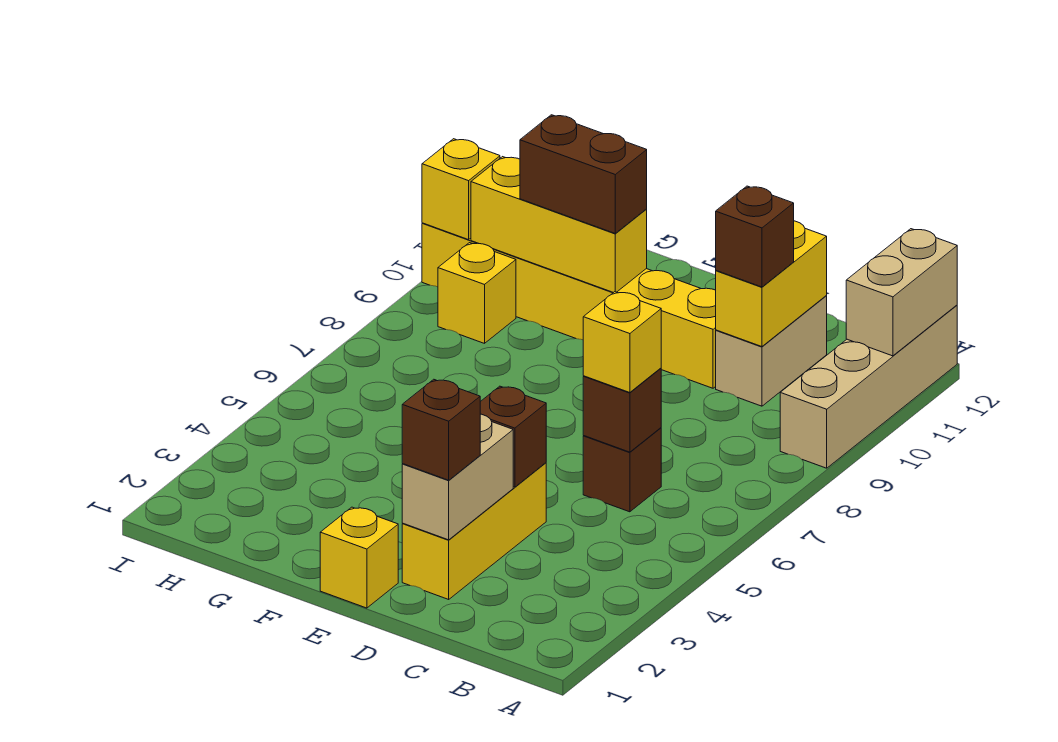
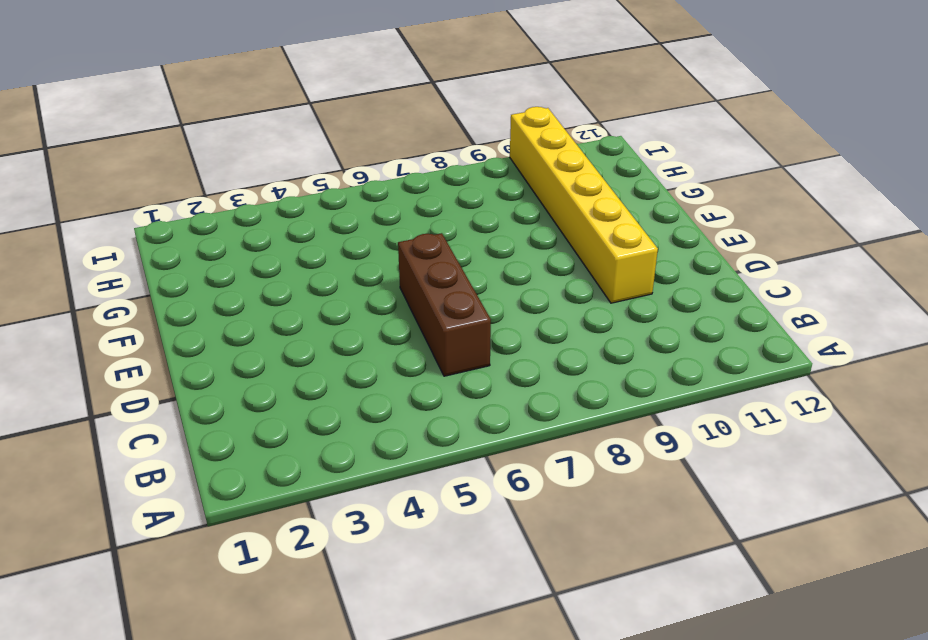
brown brick C6:E6 level 1 -> brown brick C6 level 1
none -> tan brick A9:A12 level 1
none -> tan brick C10:C11 level 1
none -> yellow brick D2:D4 level 1

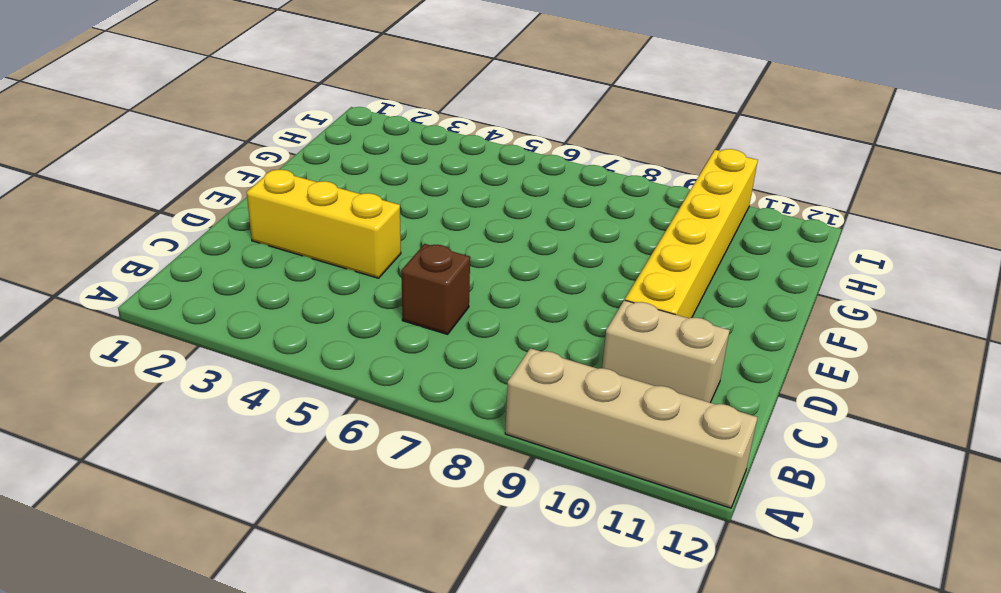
none -> yellow brick E1 level 1
none -> yellow brick H9 level 1
none -> tan brick A11:A12 level 2

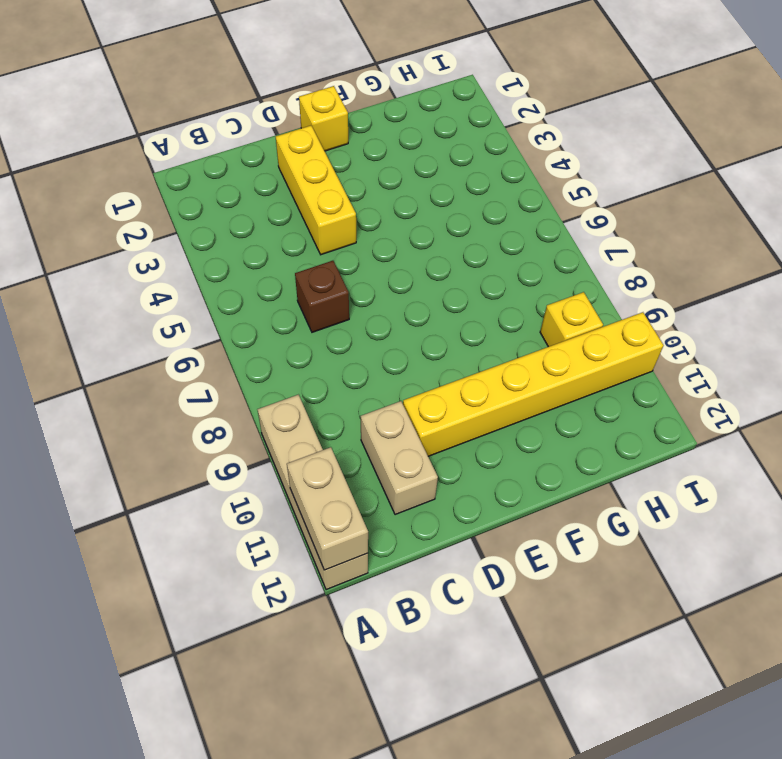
none -> brown brick C6 level 2
none -> yellow brick C10:C11 level 2
none -> tan brick D2:D3 level 2

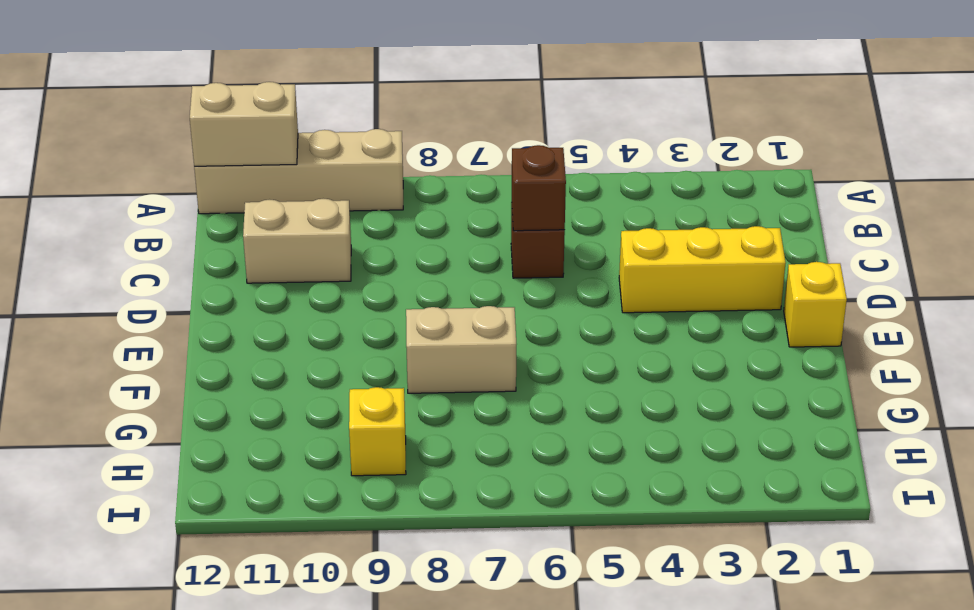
tan brick F7:F8 level 1 -> tan brick D2:D3 level 2
none -> yellow brick D10:I10 level 1
none -> yellow brick C10:C11 level 2
none -> brown brick D4 level 2

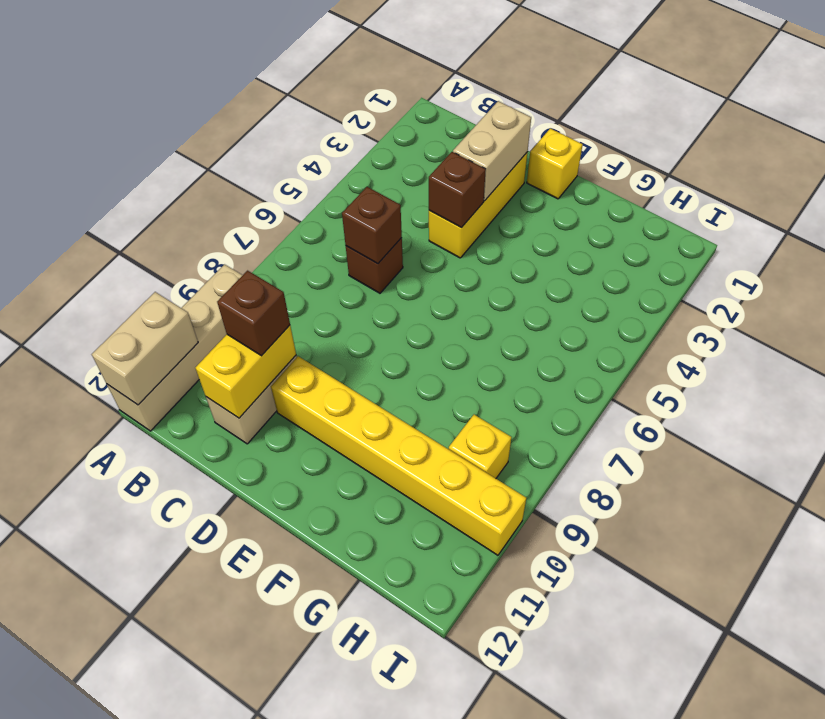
none -> yellow brick F10:H10 level 2
none -> yellow brick I10 level 2
none -> yellow brick C6 level 3

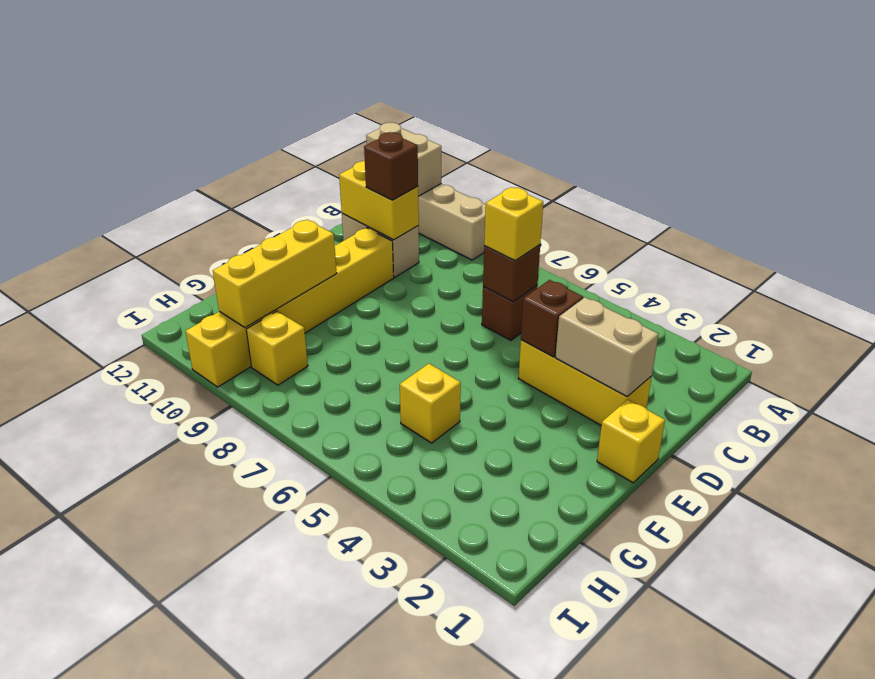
yellow brick G5 level 1 -> yellow brick I10 level 2
none -> brown brick D2 level 3
none -> brown brick F10:G10 level 3

